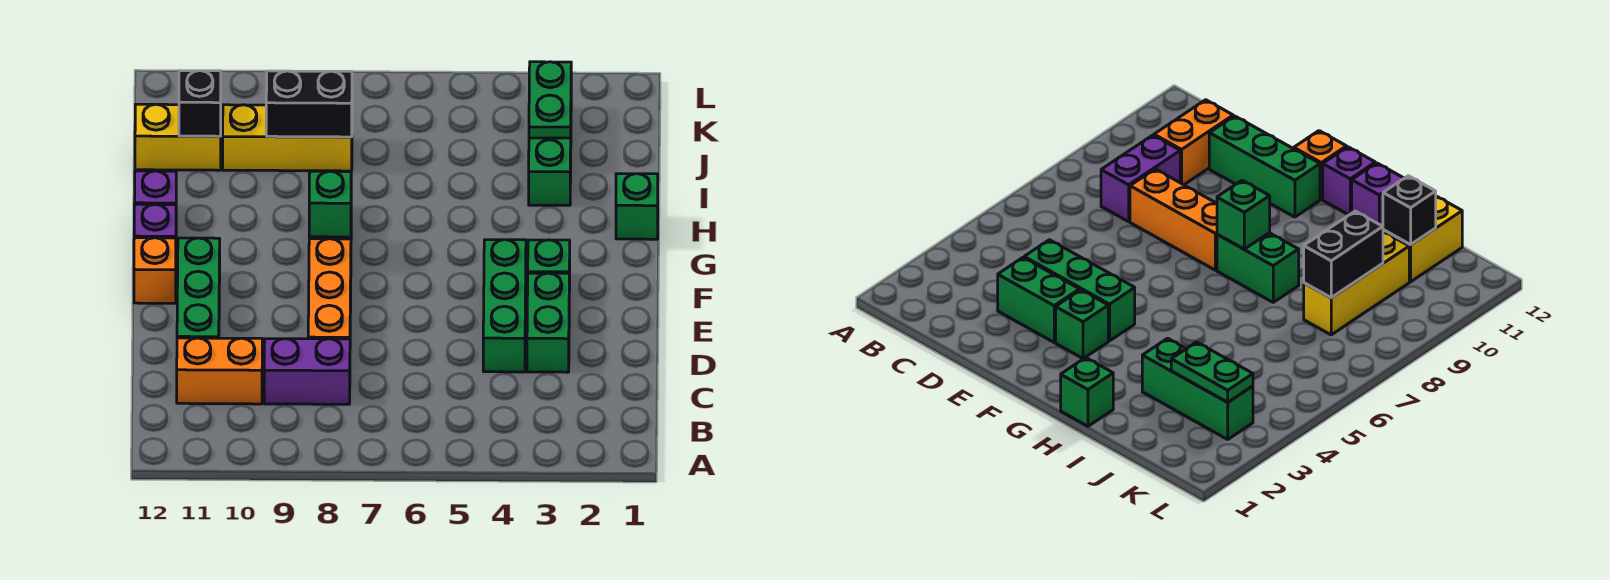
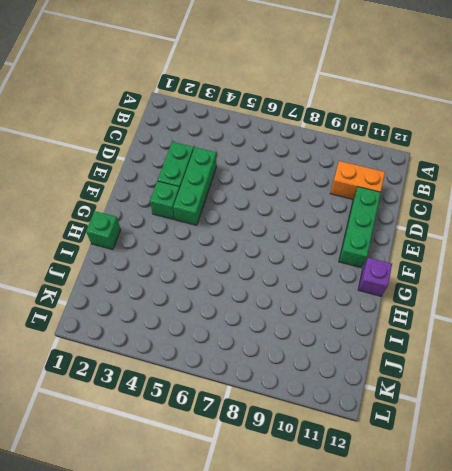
none -> purple brick C8:C9 level 1
none -> orange brick D8:F8 level 1
none -> orange brick F12 level 1

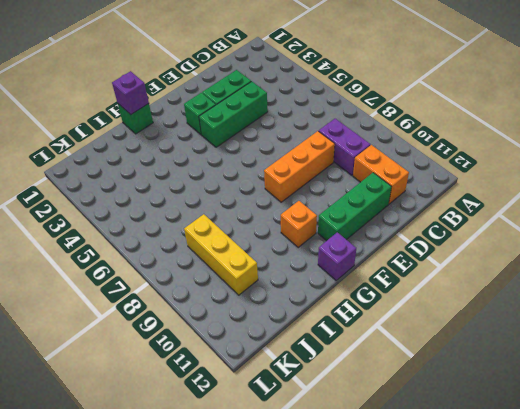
orange brick G10 level 1 -> orange brick F12 level 1
purple brick H1 level 2 -> purple brick H12 level 1
none -> green brick G8:H8 level 1
none -> green brick I3:K3 level 1
none -> yellow brick J11:J12 level 1

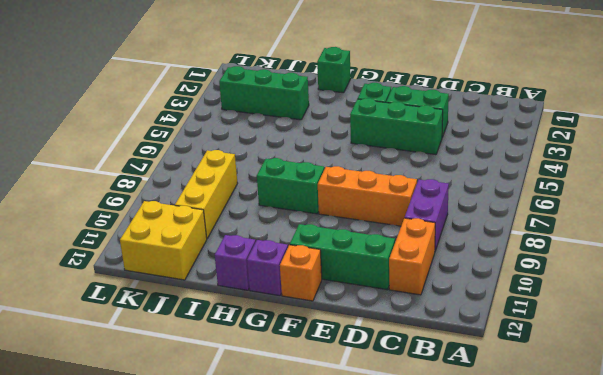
yellow brick J11:K12 level 1 -> yellow brick J11:J12 level 1
none -> green brick G8 level 2
none -> green plate J3:K3 level 2
none -> black brick J8:J9 level 2

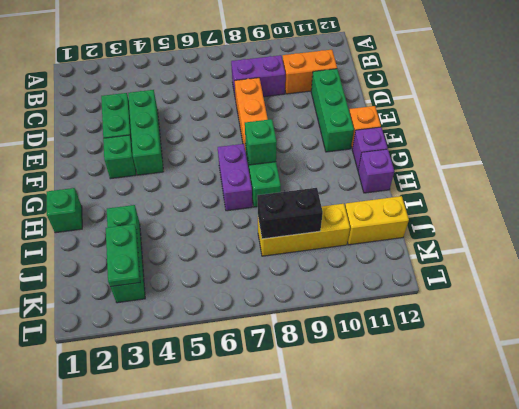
purple brick G7:H7 level 1 -> none
none -> black brick J11 level 2

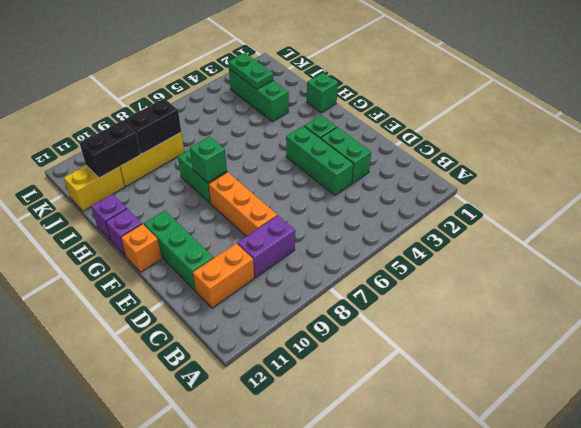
black brick J10:J11 level 2 -> black brick J11 level 2

